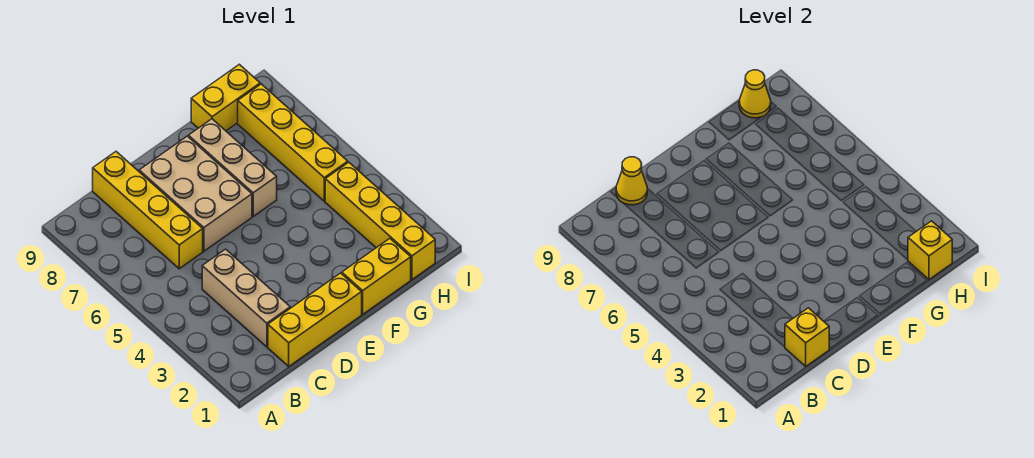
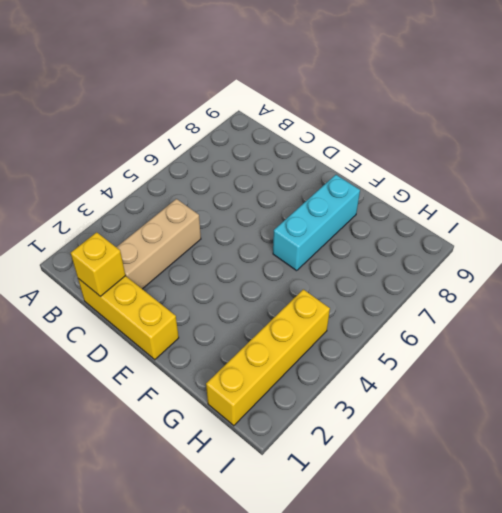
cyan brick F6:F8 level 1 -> tan brick F6:F8 level 1
none -> yellow brick C6:C9 level 1
none -> tan brick D6:E8 level 1
none -> yellow brick F1:G1 level 1

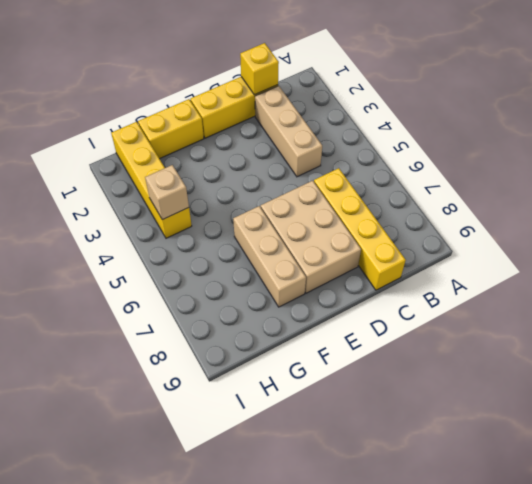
tan brick H4 level 2 -> none
none -> yellow brick G9:H9 level 1
none -> yellow brick H5:H8 level 1
none -> yellow cone C9 level 2

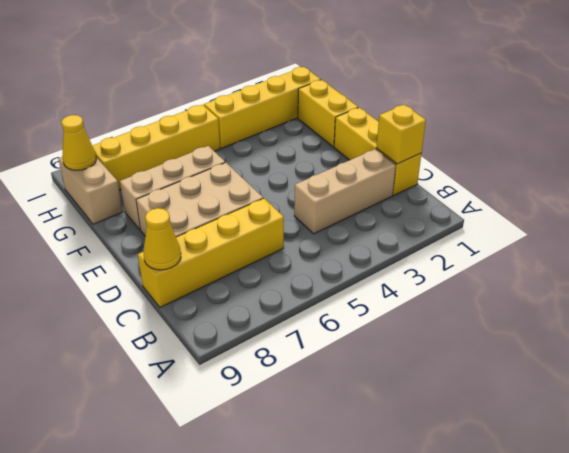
tan brick G9:H9 level 1 -> yellow brick G9:H9 level 1
none -> yellow brick H1 level 2

